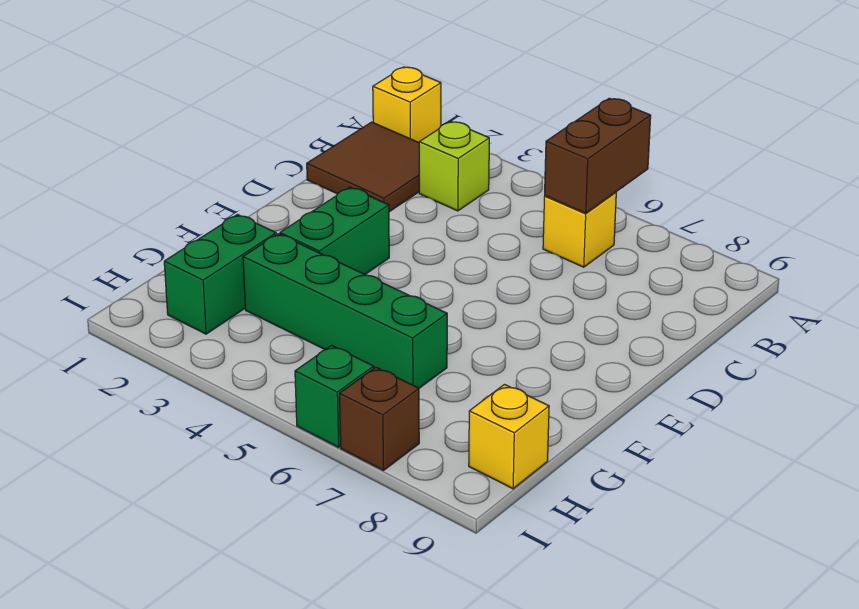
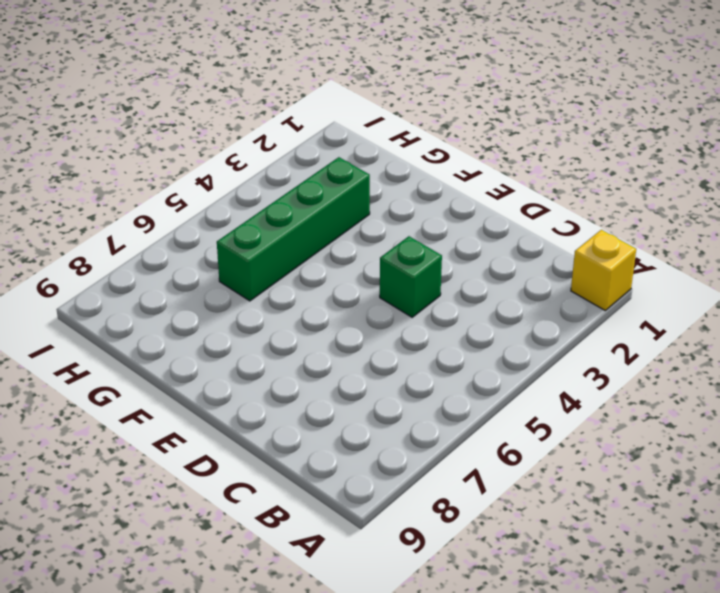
green brick D4 level 1 -> green brick I6 level 1
none -> brown tile B1:C2 level 1
none -> lime brick B3 level 1

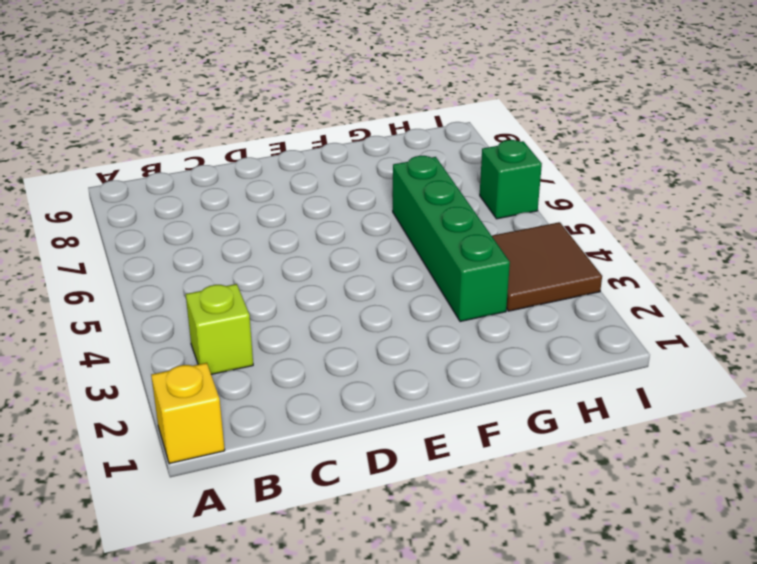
brown tile H3:I4 level 1 -> brown tile B1:C2 level 1
none -> yellow brick B6 level 1
none -> green brick E3:F3 level 1

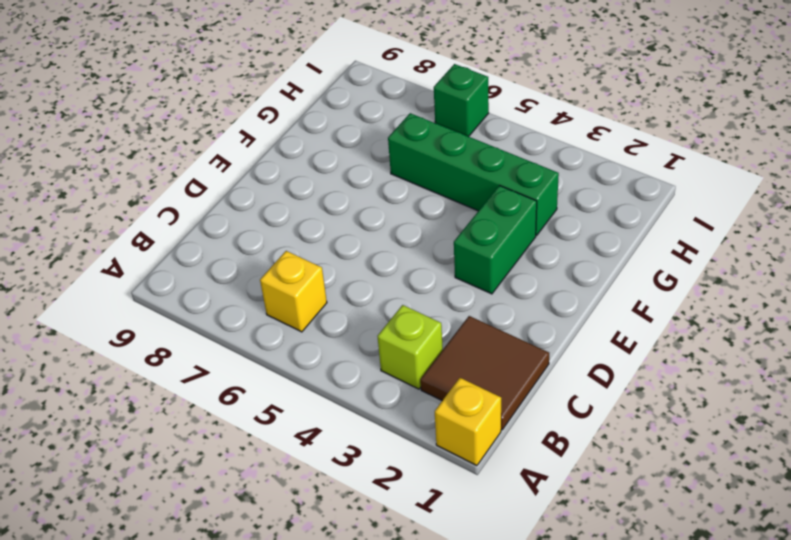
none -> green brick G2:H2 level 1
none -> yellow brick H9 level 1

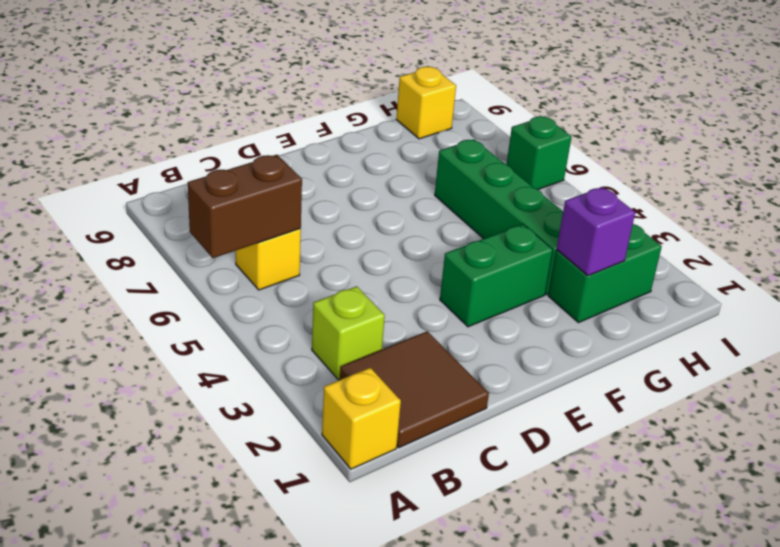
purple brick G2 level 2 -> none
none -> brown brick I7 level 1

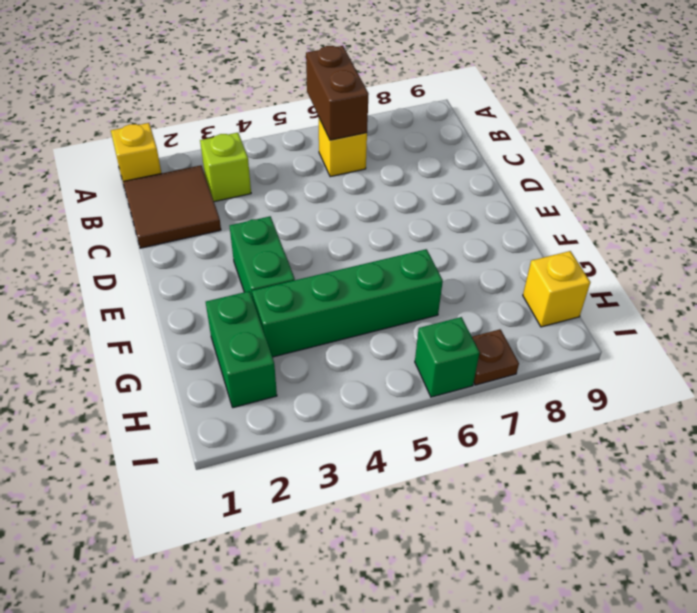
brown plate I7 level 1 -> brown brick I7 level 1

